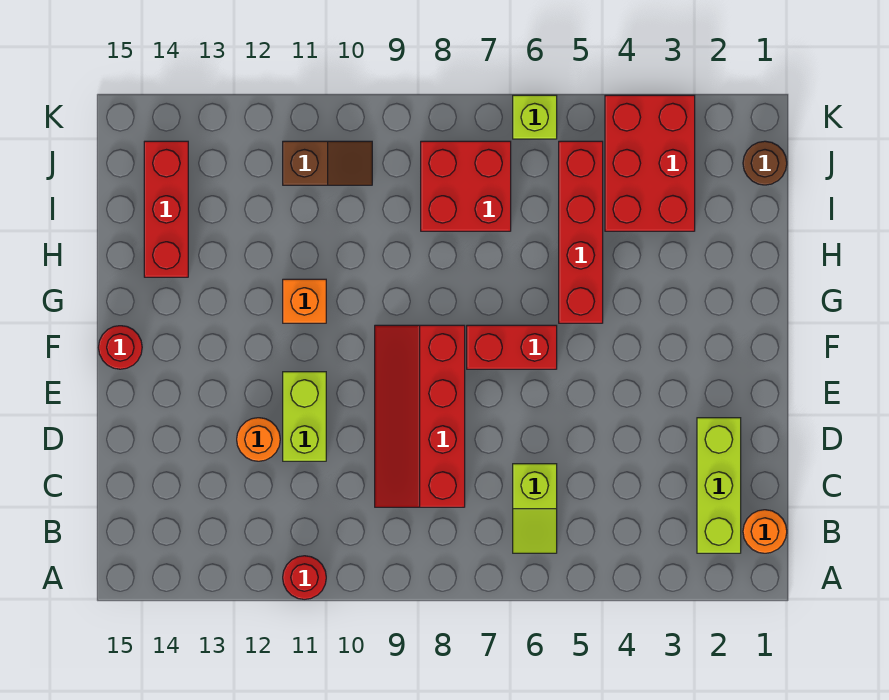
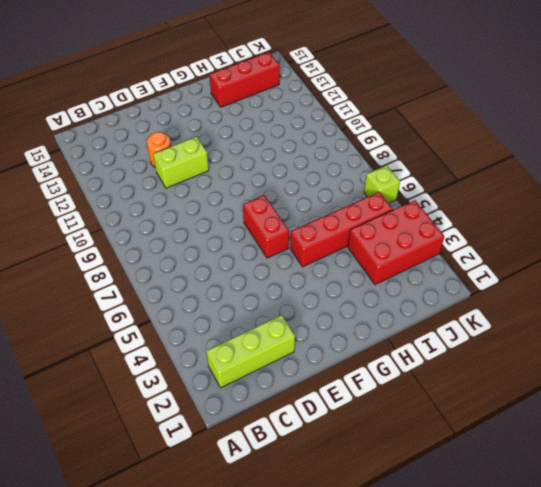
none -> red round brick A11 level 1
none -> orange round brick B1 level 1
none -> lime slope B6:C6 level 1 top C

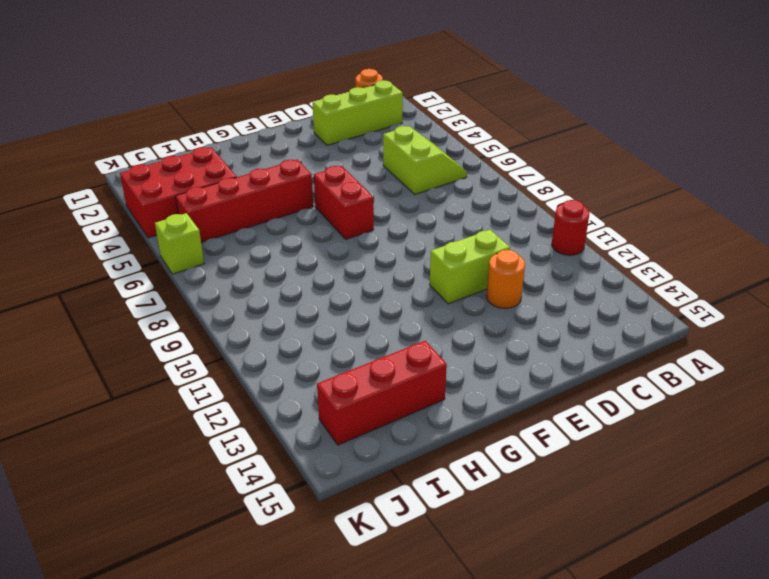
lime slope B5:C6 level 1 top C -> lime slope B6:C6 level 1 top C
none -> red slope C8:F9 level 1 top 8
none -> red round brick F15 level 1
none -> orange brick G11 level 1

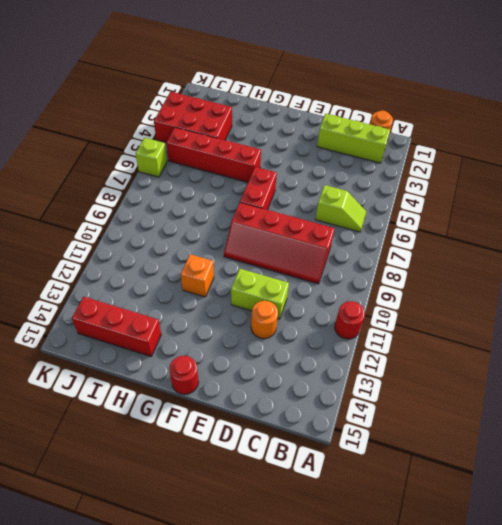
none -> red brick I7:J8 level 1
none -> brown round brick J1 level 1
none -> brown slope J10:J11 level 1 top 11

